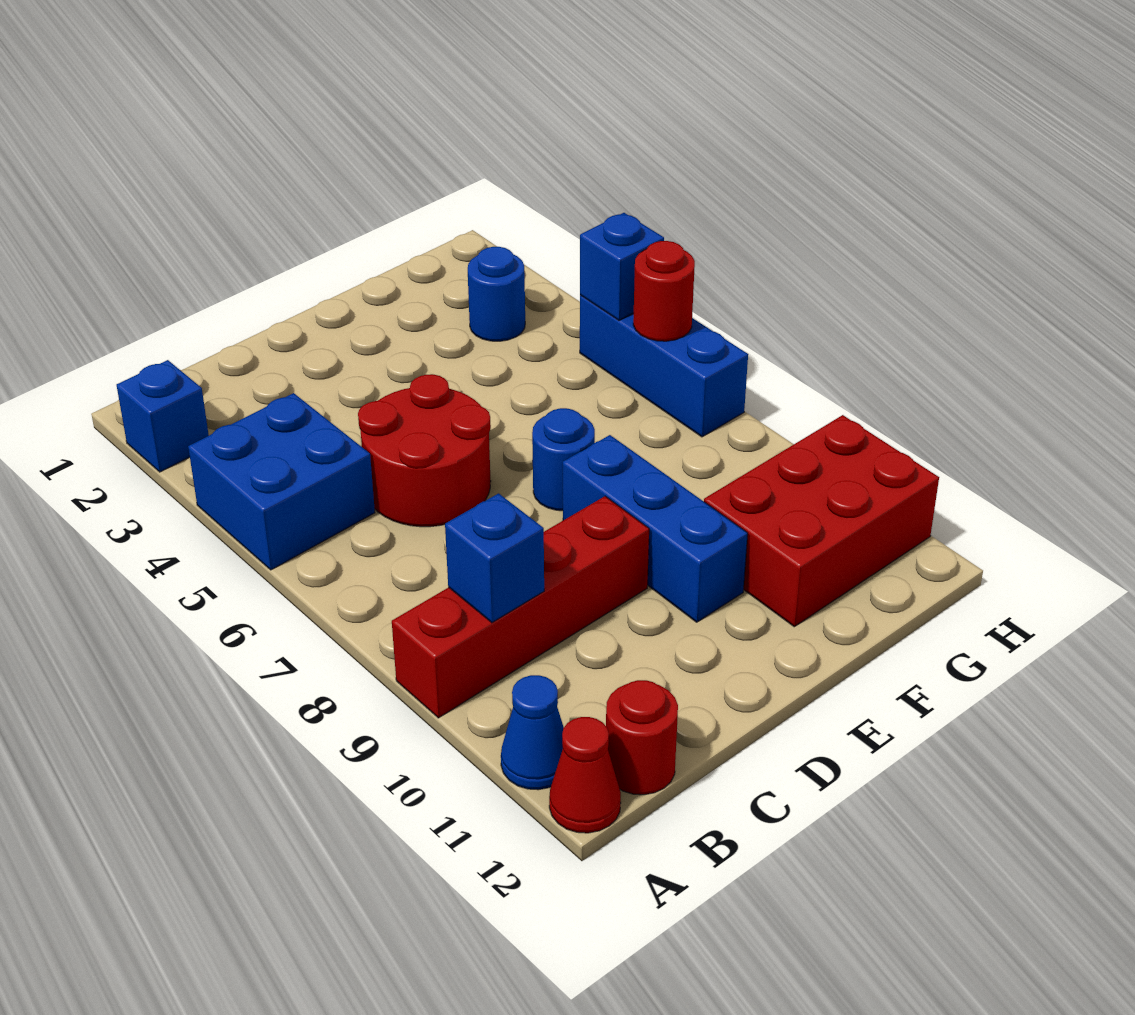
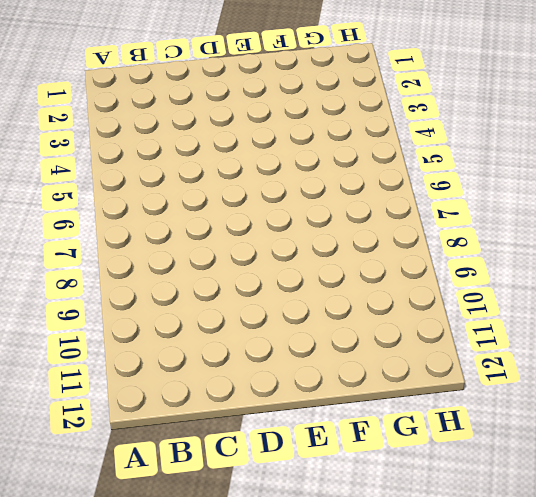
none -> blue brick A2 level 1
none -> blue brick A4:B5 level 1
none -> red brick A9:D9 level 1

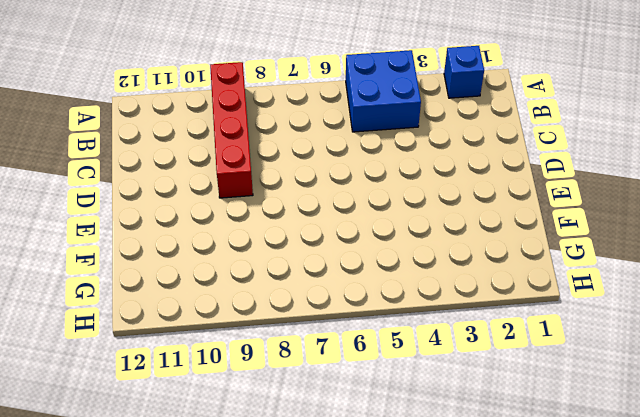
none -> blue cone A11 level 1
none -> red cone A12 level 1
none -> red round brick B12 level 1

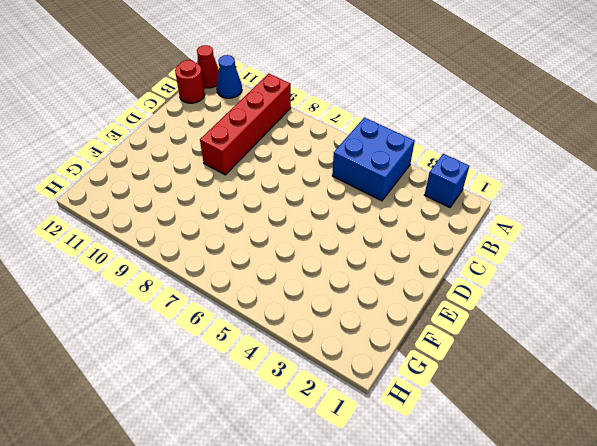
none -> red round brick C5:D6 level 1
none -> blue round brick E7 level 1
none -> blue brick E8:E10 level 1

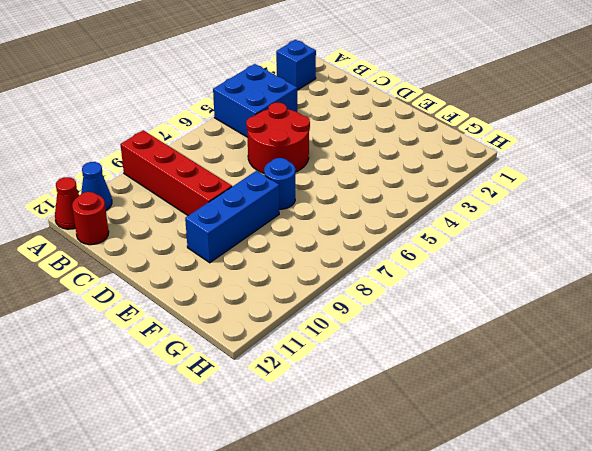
none -> red brick F10:H11 level 1
none -> blue round brick G3 level 1
none -> blue brick H5:H7 level 1

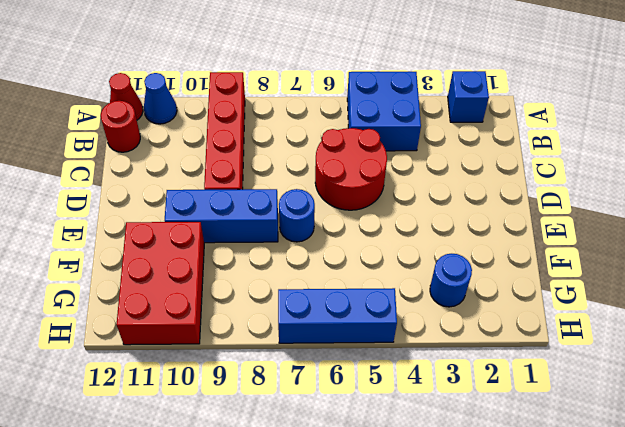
none -> blue brick B9 level 2
none -> blue brick H5 level 2
none -> red round brick H6 level 2

